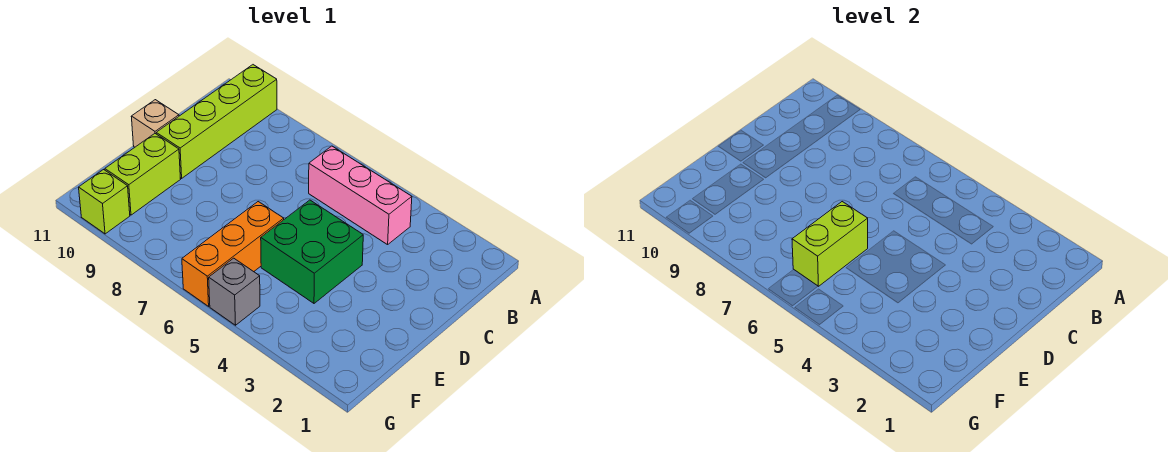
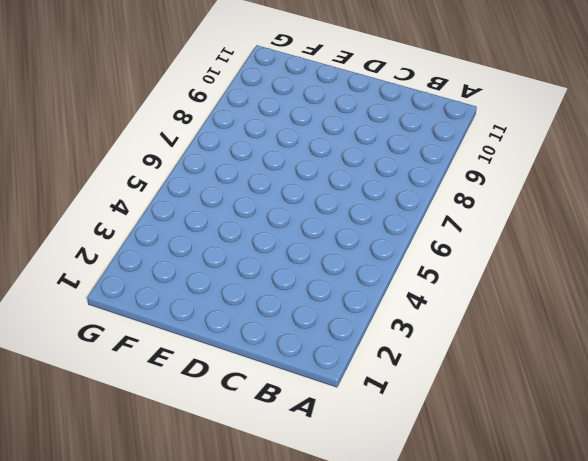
none -> lime brick A10:D10 level 1
none -> pink brick B4:B6 level 1

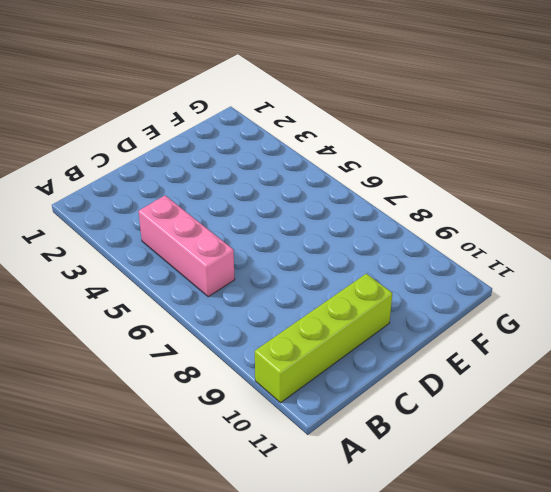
none -> green brick D4:E5 level 1
none -> tan brick D11 level 1

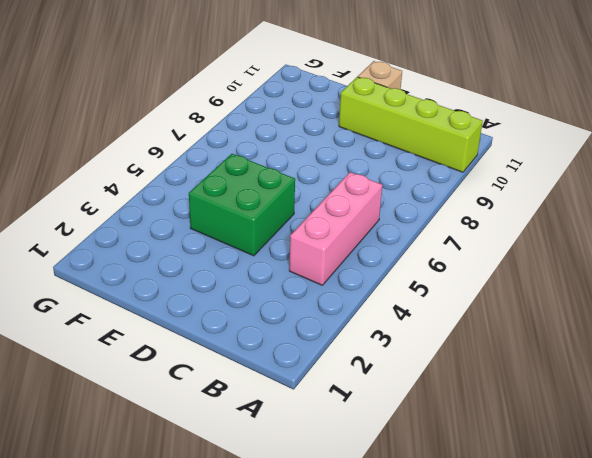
none -> orange brick E6:G6 level 1
none -> lime brick E10:F10 level 1

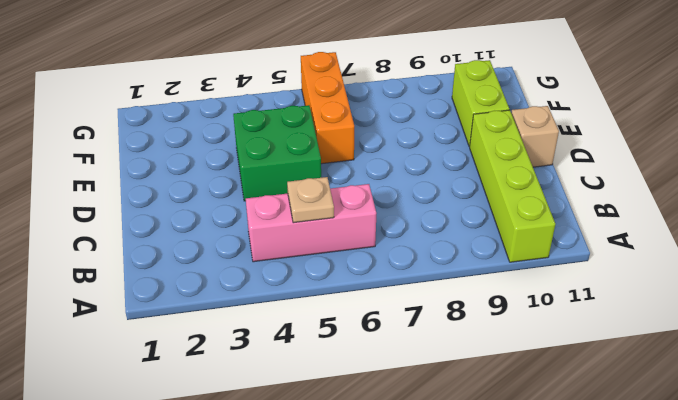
tan plate B5 level 2 -> none
none -> grey brick G5 level 1
none -> lime brick G10 level 1

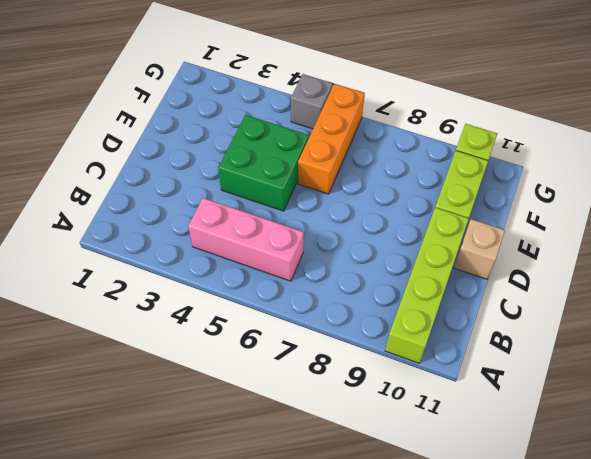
none -> lime brick E6:F6 level 2

